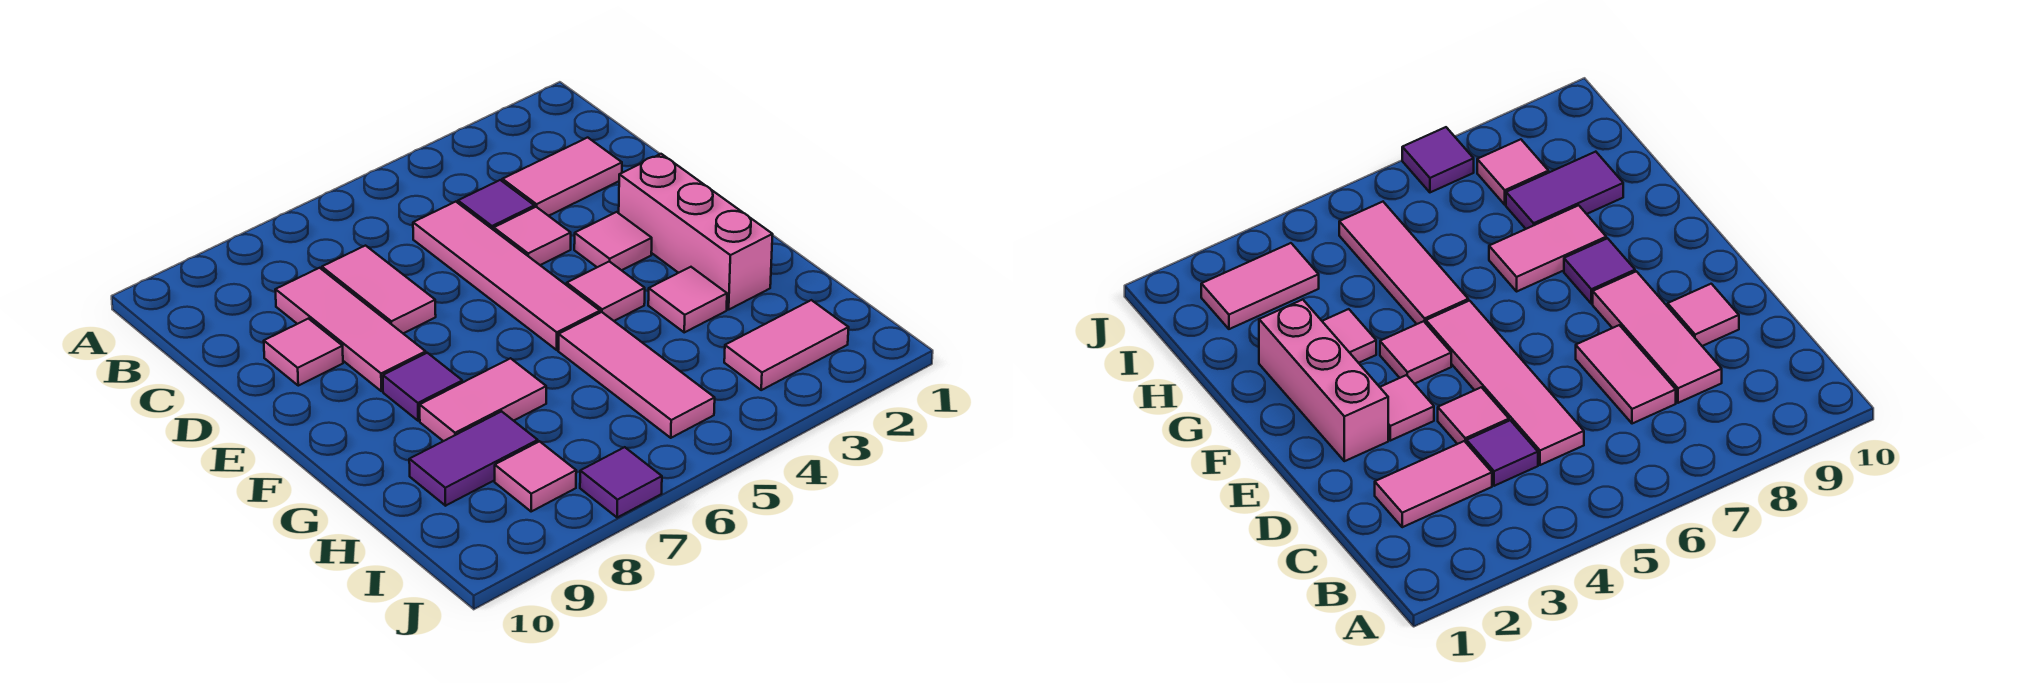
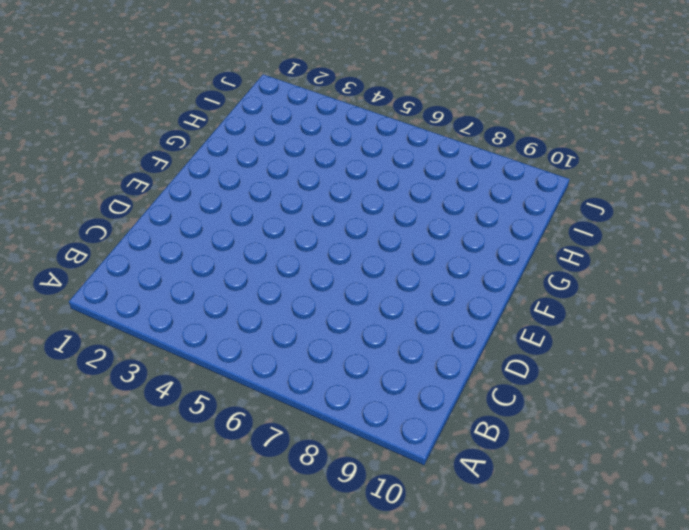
none -> pink tile C2:C3 level 1
none -> purple tile C4 level 1
none -> pink tile C5:F5 level 1

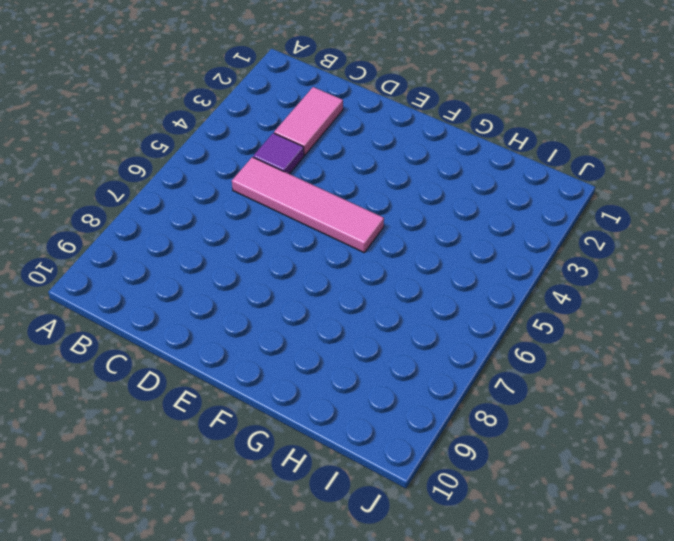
none -> pink tile C7:D7 level 1
none -> pink tile C8:E8 level 1
none -> pink tile D4 level 1

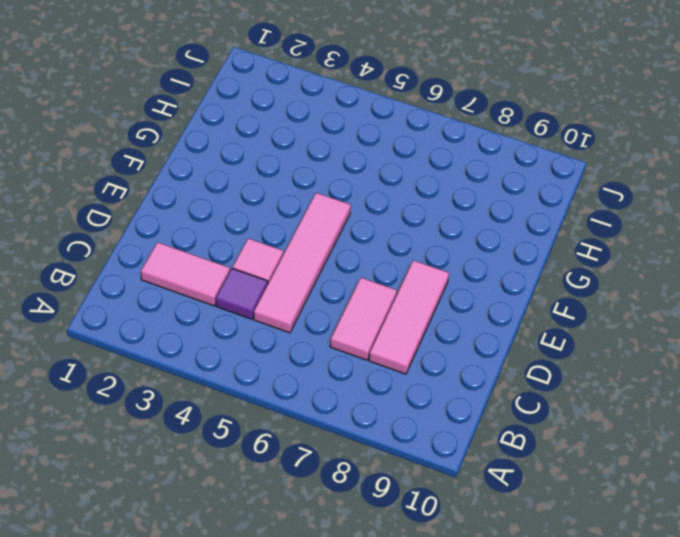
none -> pink tile D9 level 1
none -> pink brick E2:G2 level 1
none -> pink tile E3 level 1

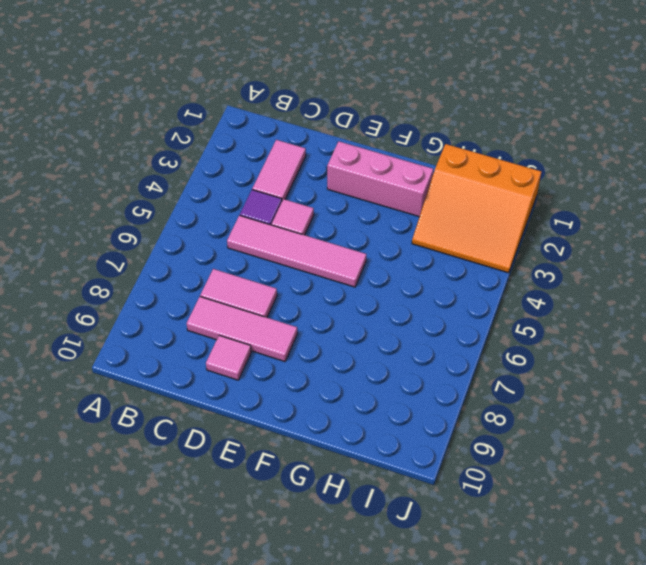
orange slope H1:J3 level 1 top 1 -> pink tile I2:I3 level 1
none -> pink tile E3 level 1
none -> pink tile F4 level 1
none -> purple tile F8 level 1

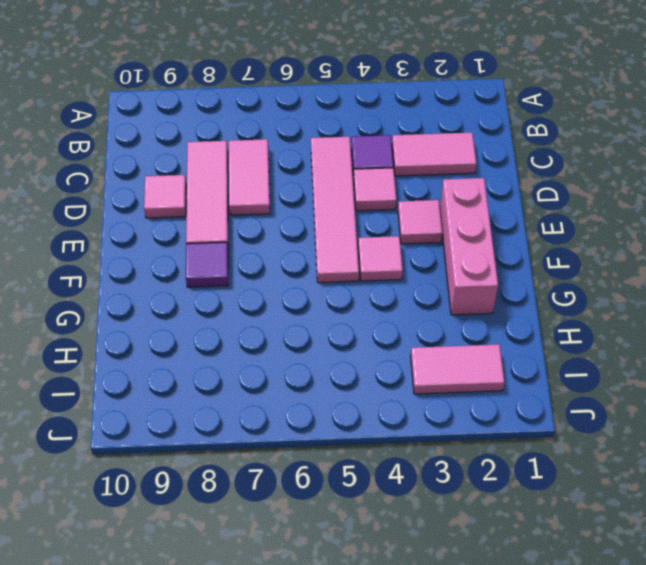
none -> pink tile G3 level 1
none -> pink tile G5:I5 level 1
none -> pink tile G7:G8 level 1

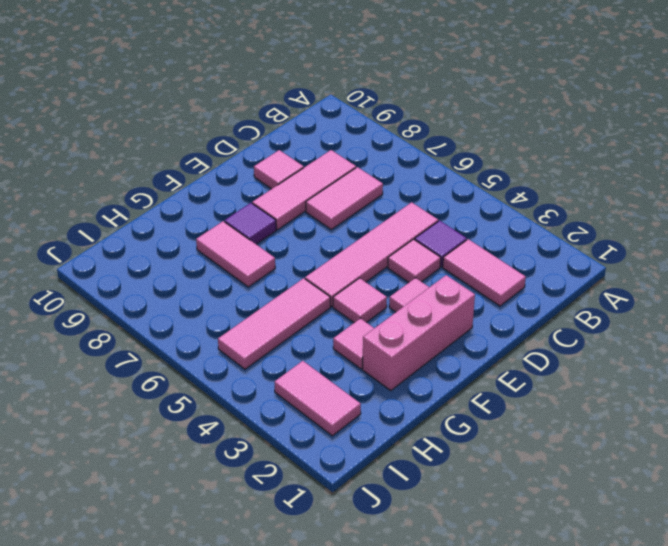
none -> purple tile H8:H9 level 1
none -> pink tile I8 level 1
none -> purple tile J7 level 1

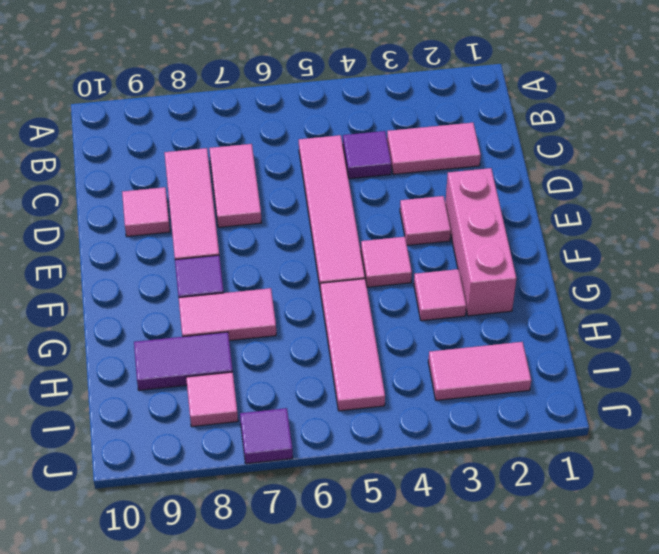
none -> pink tile D4 level 1

